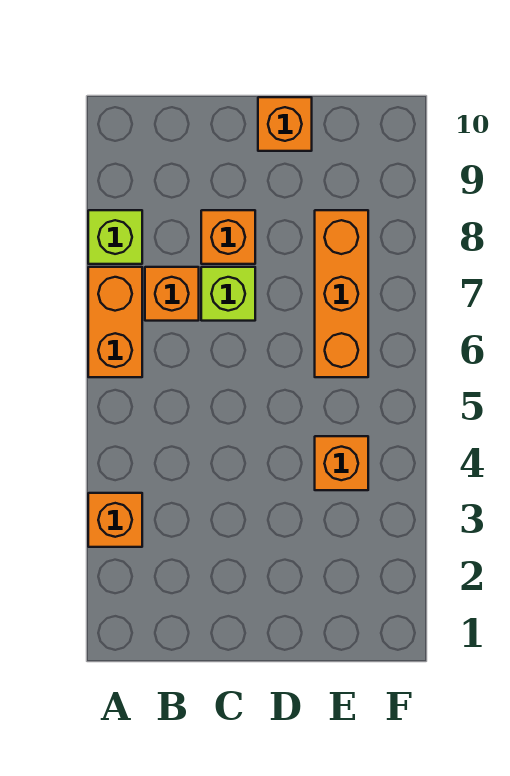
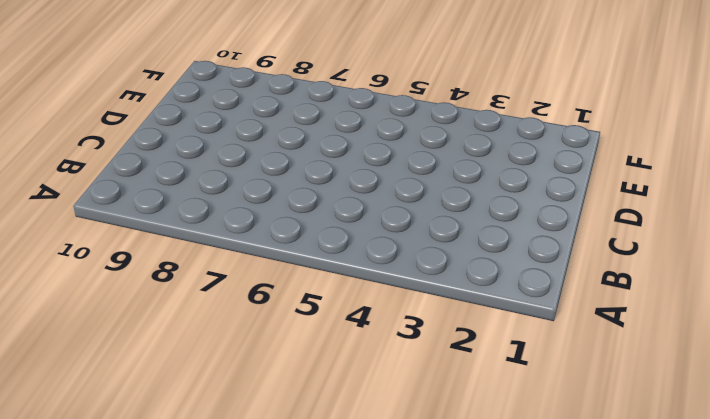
none -> orange brick A3 level 1
none -> orange brick A6:A7 level 1

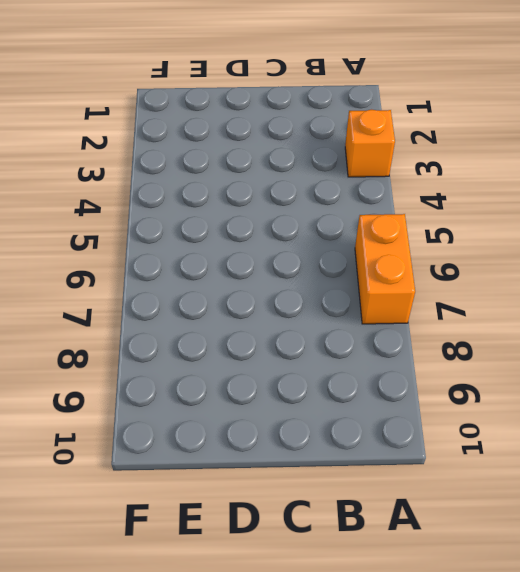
none -> lime brick A8 level 1
none -> orange brick B7 level 1

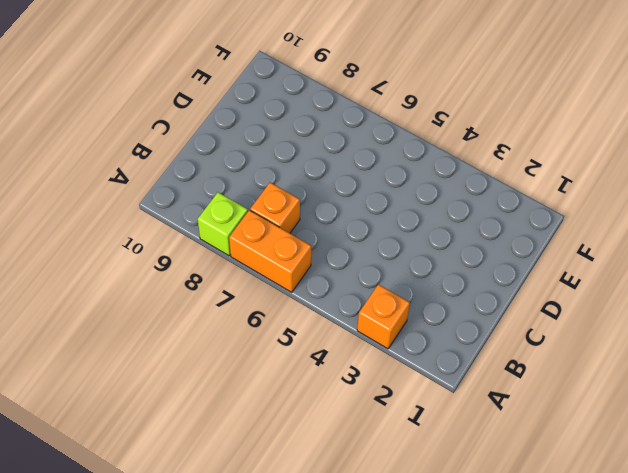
none -> lime brick C7 level 1
none -> orange brick C8 level 1

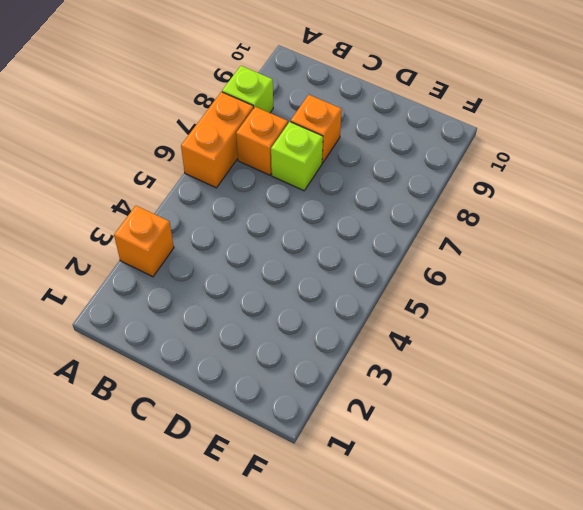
none -> orange brick D10 level 1
none -> orange brick E4 level 1

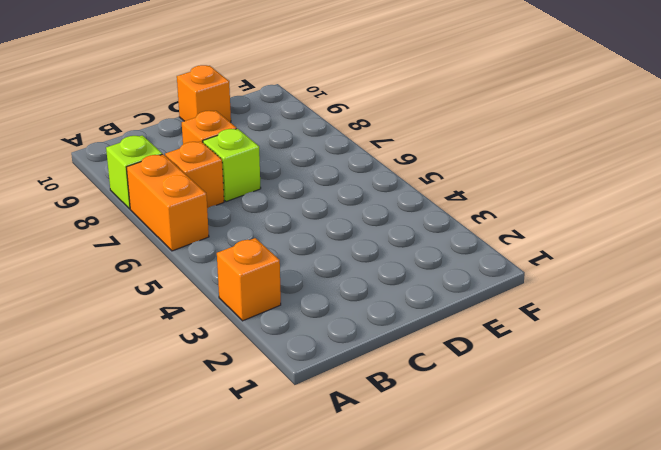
none -> orange brick E4 level 1
none -> orange brick E6:E8 level 1

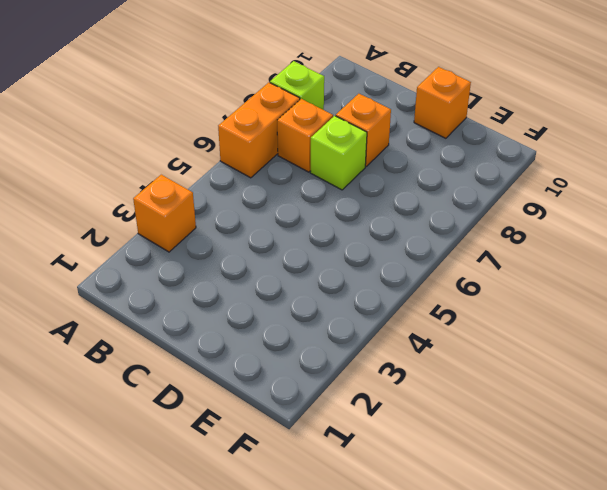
none -> orange brick E4 level 1
none -> orange brick E6:E8 level 1

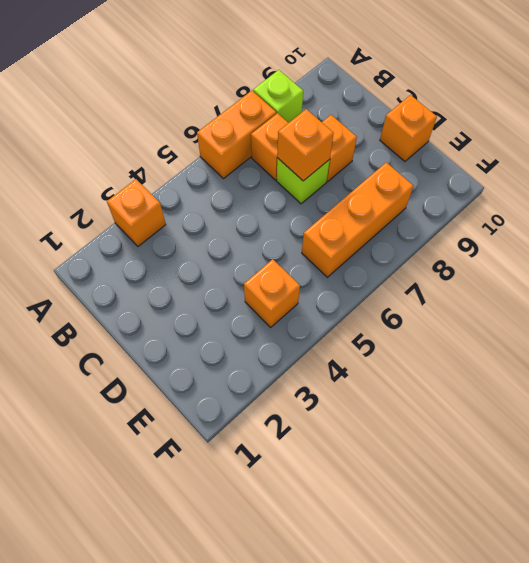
orange brick C7 level 2 -> none

